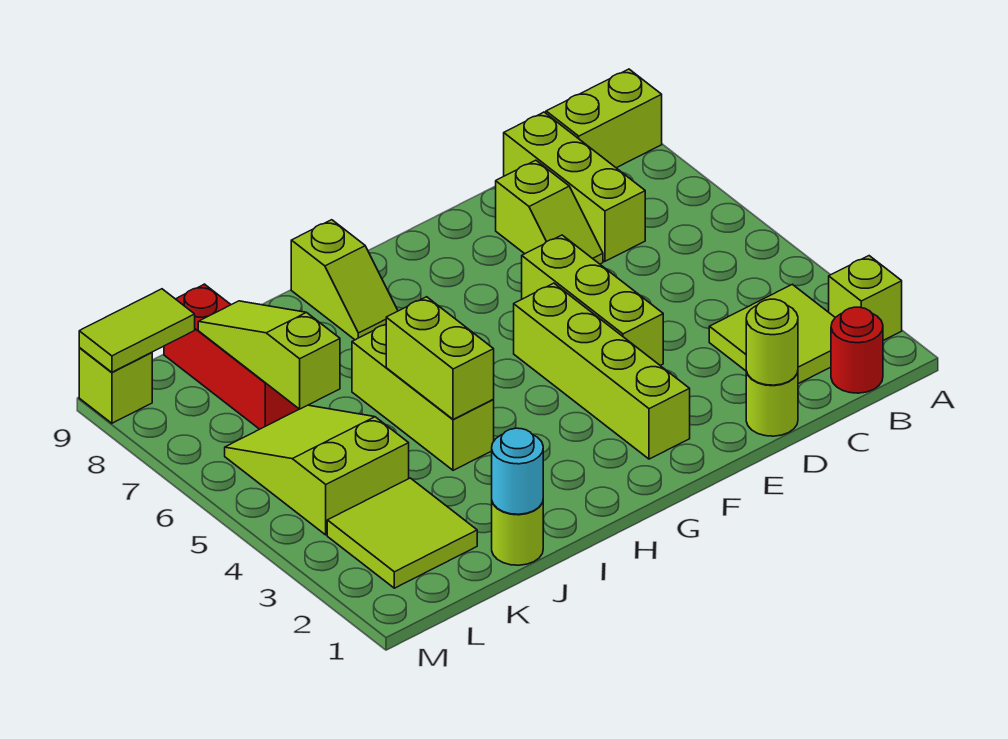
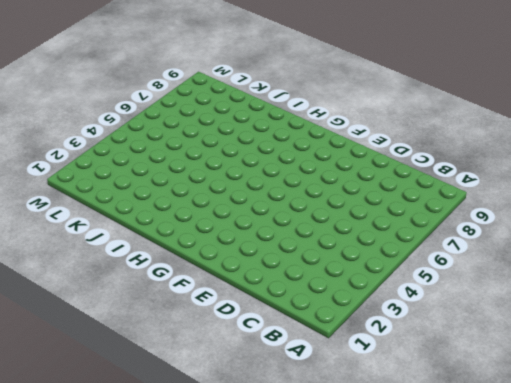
none -> lime brick A2 level 1
none -> lime brick A9:B9 level 1
none -> red round brick B1 level 1

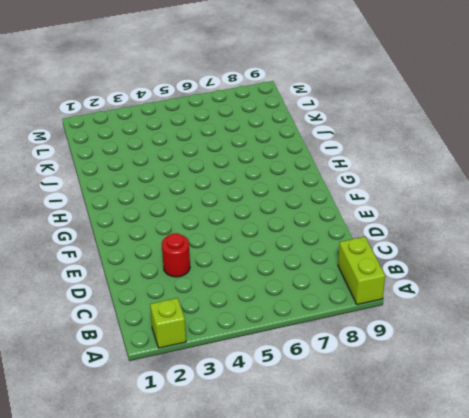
red round brick D3 level 1 -> red round brick B1 level 1
none -> lime tile B2:C3 level 1
none -> lime brick C7:C9 level 1
none -> lime round brick D1 level 1

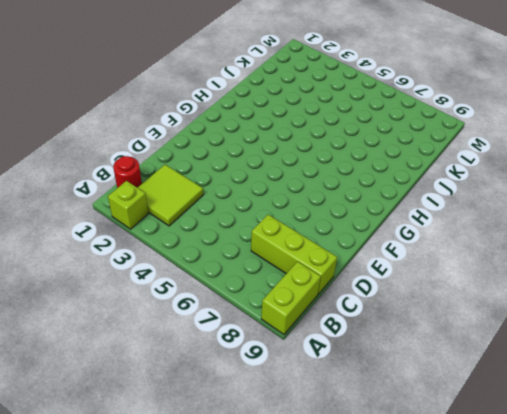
none -> lime round brick D1 level 1
none -> lime slope D7:D8 level 1 top 8
none -> lime brick E4:E6 level 1

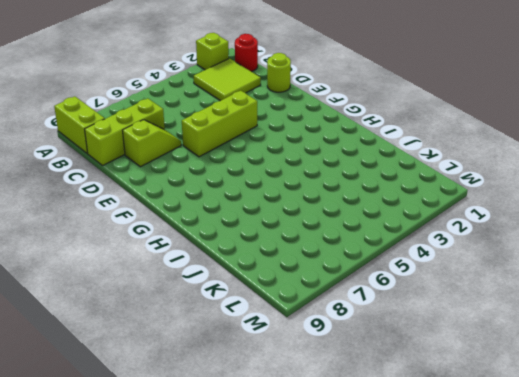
none -> lime brick F2:F5 level 1
none -> lime slope H8:H9 level 1 top 9
none -> lime brick I4:I6 level 1

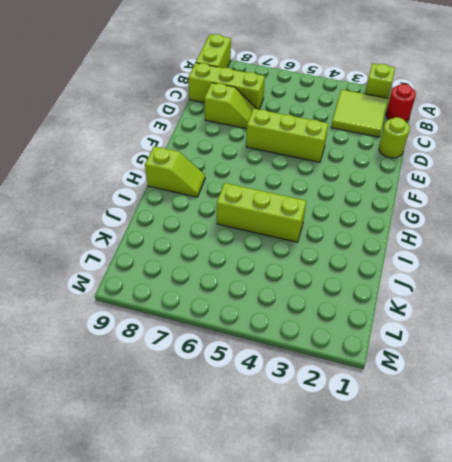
none -> lime brick F2:F5 level 1
none -> lime round brick J1 level 1
none -> lime tile K2:L3 level 1

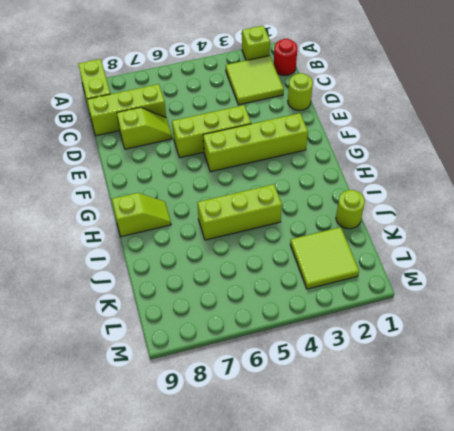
none -> lime slope K4:L6 level 1 top 4
none -> red brick K7:K9 level 1
none -> lime brick M9 level 1

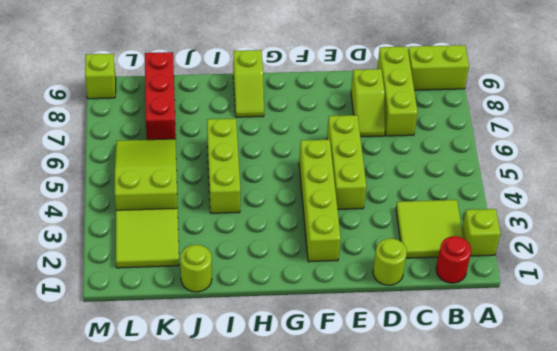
none -> lime round brick D1 level 2
none -> lime brick I4:I5 level 2
none -> cyan round brick J1 level 2

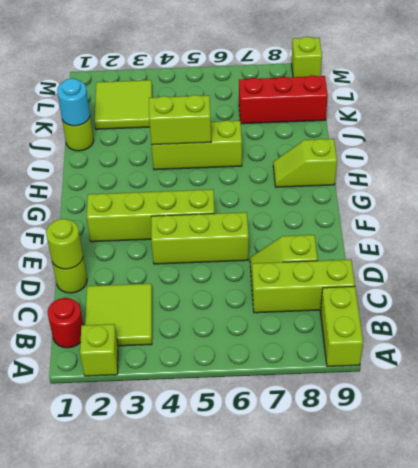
none -> lime slope K4:L6 level 1 top 4
none -> lime slope K6:K8 level 2 top 6
none -> lime tile L9:M9 level 2

